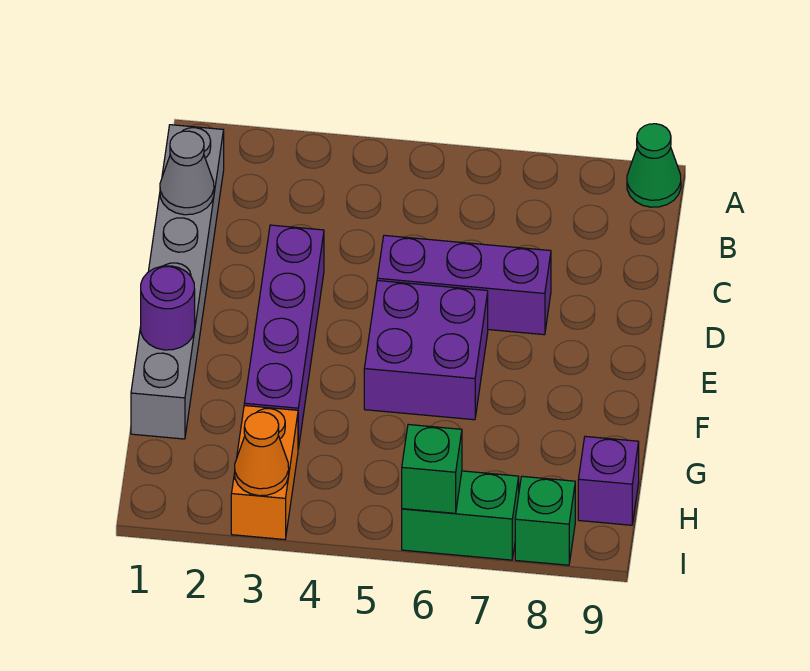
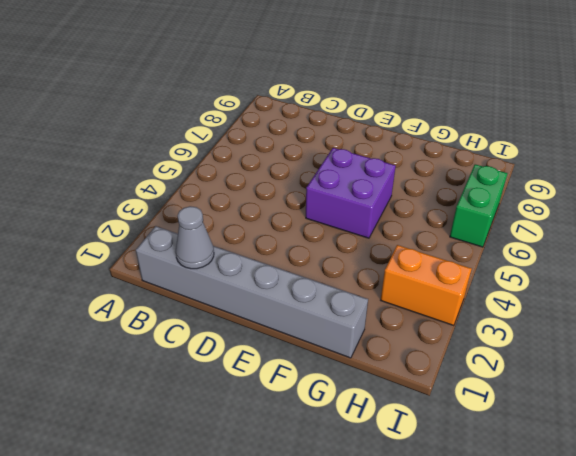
none -> green cone A9 level 1
none -> purple brick D3:G3 level 1
none -> purple brick D5:D7 level 1

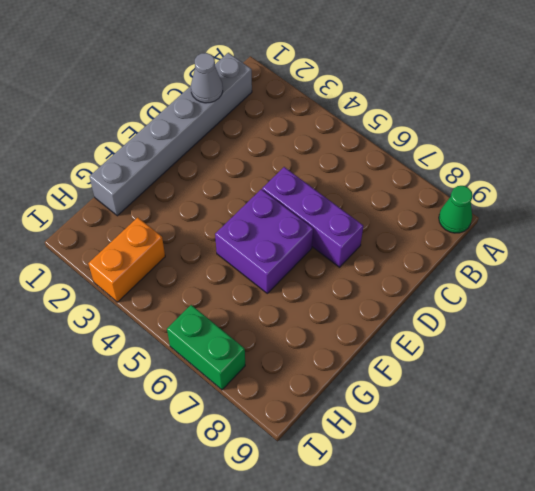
none -> purple brick D3:G3 level 1
none -> purple brick H9 level 1
none -> green brick I8 level 1

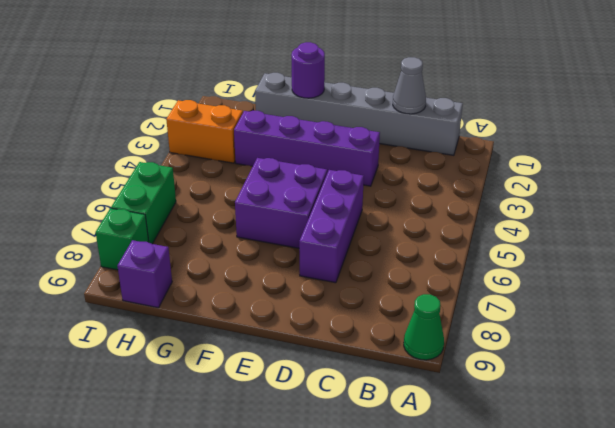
none -> orange cone I3 level 2
none -> green brick I6 level 2

